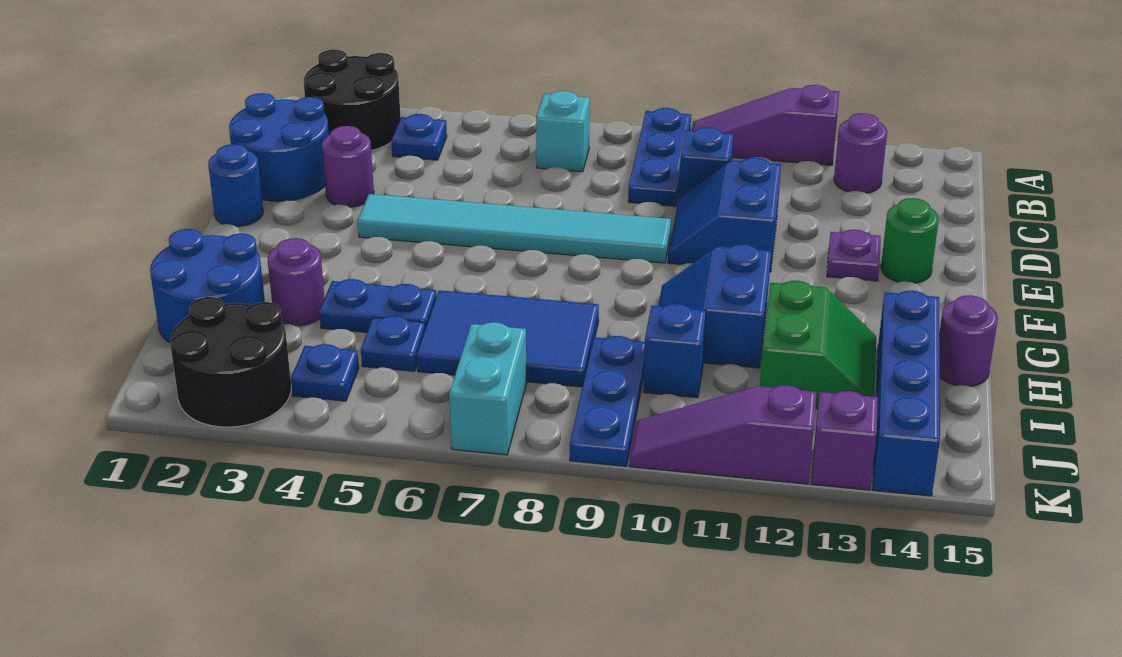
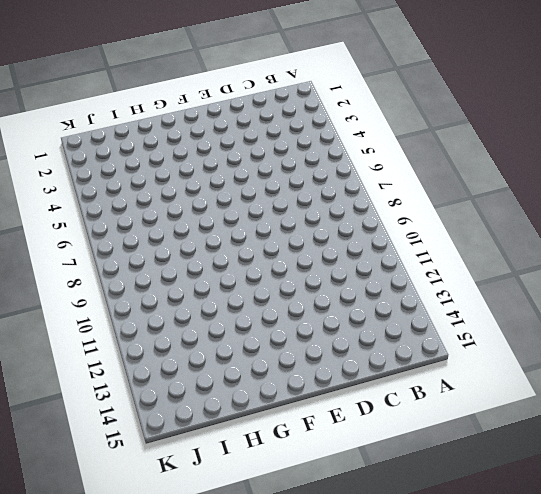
none -> black round brick A2:B3 level 1
none -> blue plate A9:C9 level 1
none -> purple slope A10:A12 level 1 top 12
none -> blue plate B4 level 1

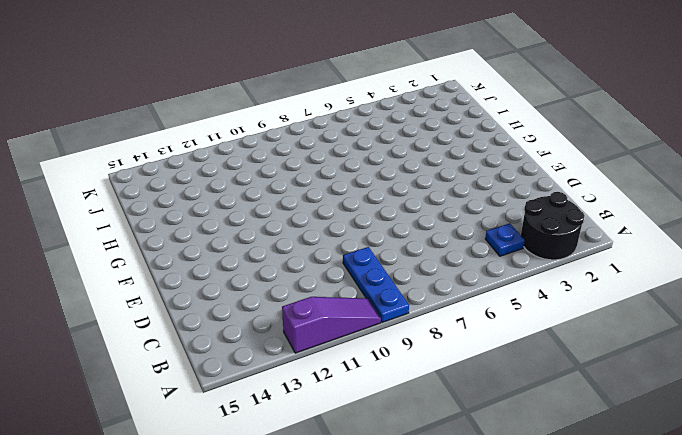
none -> cyan brick B7 level 1
none -> purple round brick B13 level 1
none -> blue round brick C1:D2 level 1
none -> blue brick C10 level 1

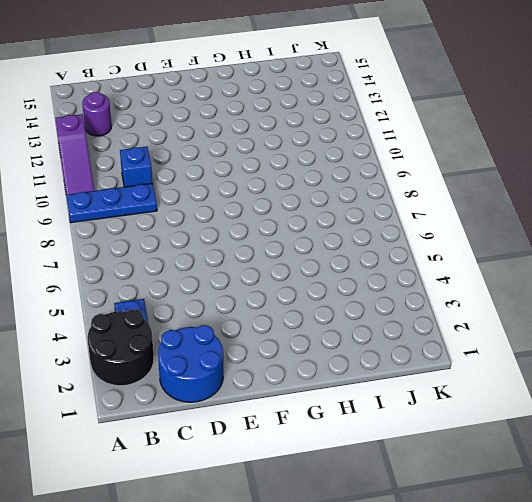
none -> cyan brick B7 level 1
none -> purple round brick D3 level 1
none -> blue slope D10:E11 level 1 top 11
none -> blue round brick E1 level 1

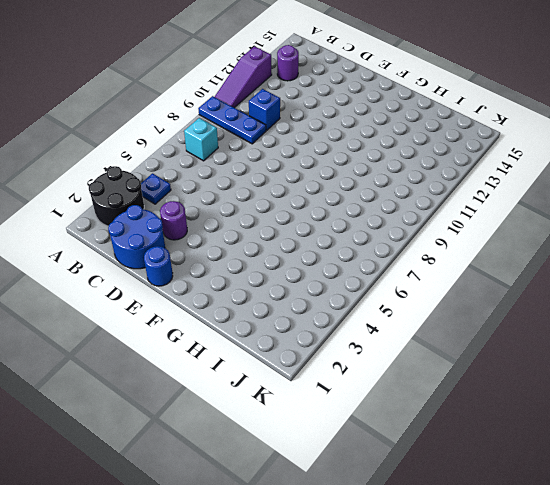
none -> blue slope D10:E11 level 1 top 11
none -> cyan tile E4:E9 level 1
none -> purple plate E13 level 1
none -> green round brick E14 level 1

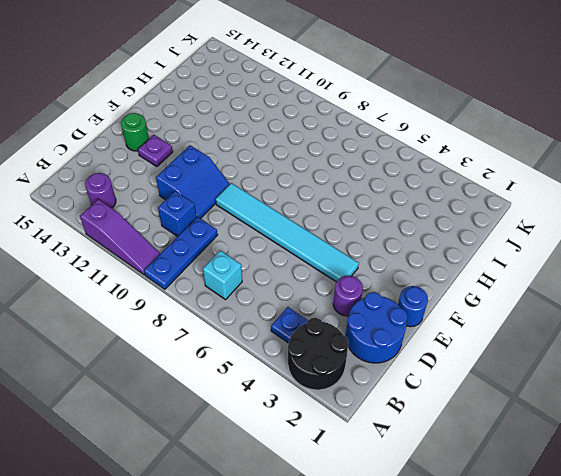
none -> blue slope G10:H11 level 1 top 11
none -> blue round brick H1:I2 level 1
none -> purple round brick H3 level 1
none -> blue plate H4:H5 level 1

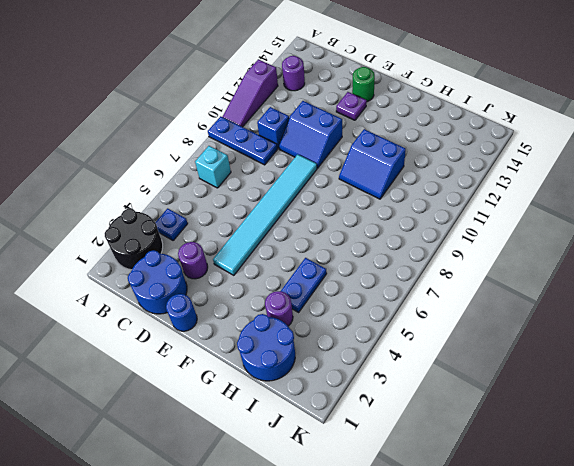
none -> blue tile H6:I8 level 1
none -> green slope H12:I13 level 1 top 12
none -> blue brick H14:K14 level 1
none -> purple round brick H15 level 1

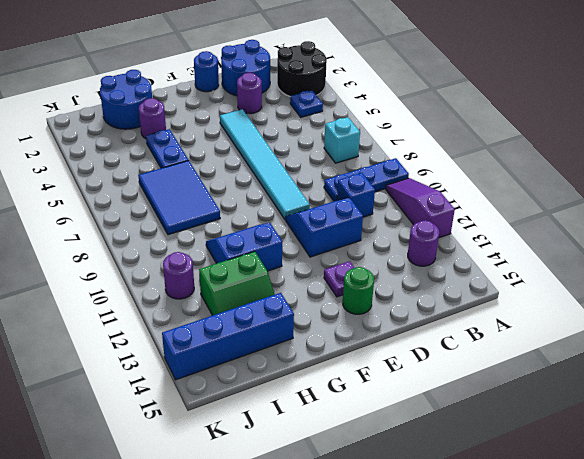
purple round brick J11 level 1 -> purple round brick H15 level 1
none -> blue plate I5 level 1
none -> blue plate I9:K9 level 1
none -> blue brick I10 level 1
none -> black round brick J2:K3 level 1

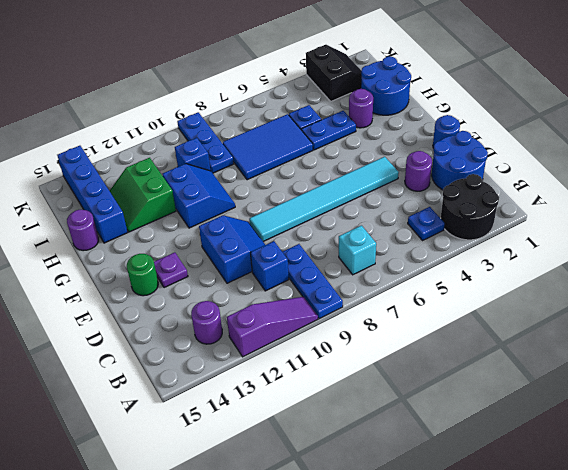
black slope J2:K3 level 1 top 3 -> black round brick J2:K3 level 1
none -> blue plate J4 level 1
none -> cyan brick J7:K7 level 1
none -> purple slope K10:K12 level 1 top 12
none -> purple brick K13 level 1

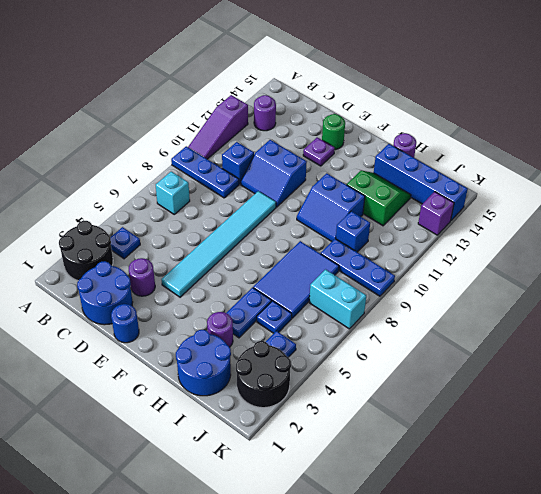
none -> purple slope K10:K12 level 1 top 12

